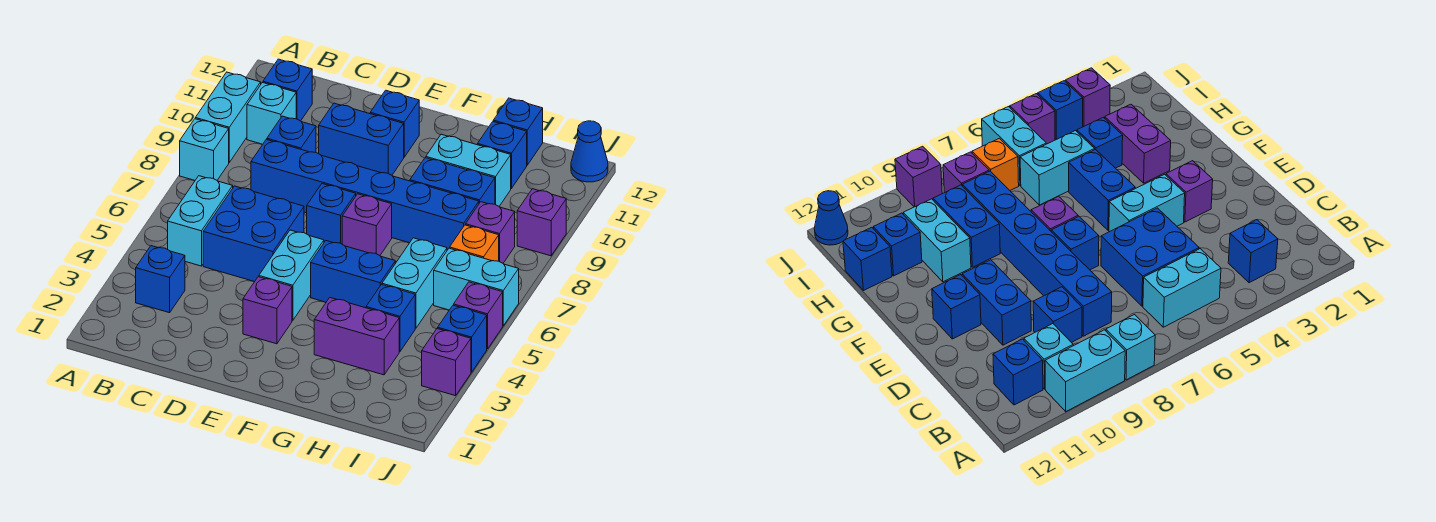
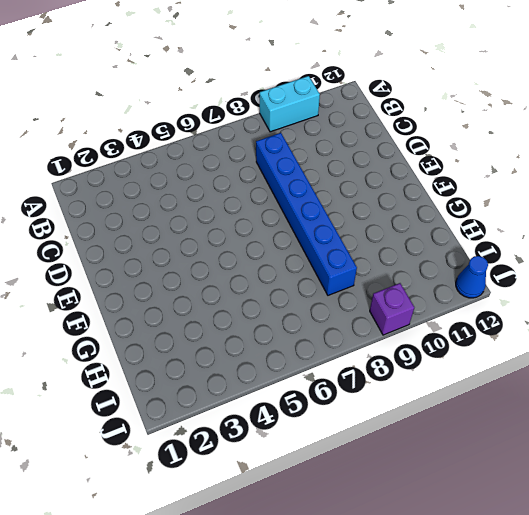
none -> cyan brick A8 level 1
none -> blue brick B3 level 1
none -> cyan brick B5:B6 level 1
none -> cyan brick B10 level 1

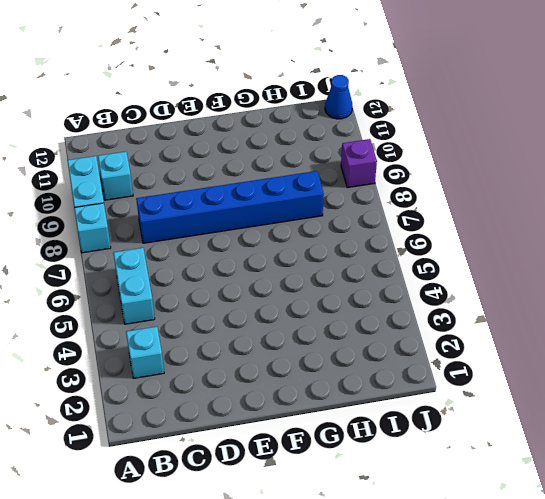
cyan brick B3 level 1 -> blue brick B3 level 1
none -> blue brick B11 level 1
none -> blue brick C5:D6 level 1
none -> blue brick C9 level 1
none -> blue brick D10:E10 level 1

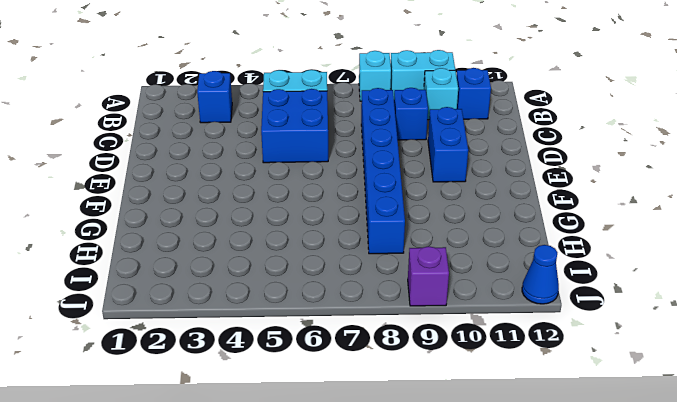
none -> purple brick E3 level 1
none -> cyan brick E4:E5 level 1
none -> blue brick E7 level 1
none -> blue brick E11 level 1

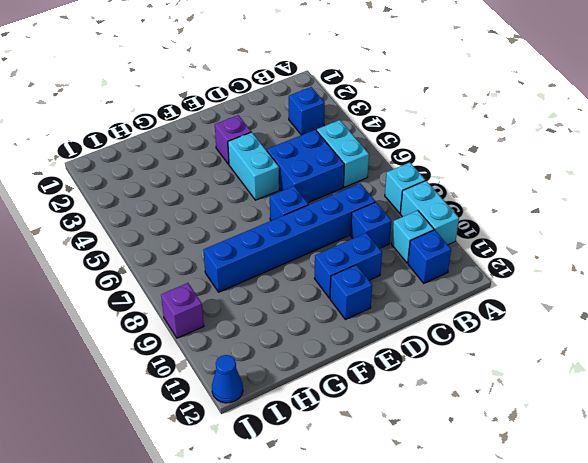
none -> blue brick F5:G5 level 1
none -> purple brick F7 level 1
none -> purple brick G3:H3 level 1
none -> blue brick G9:H9 level 1

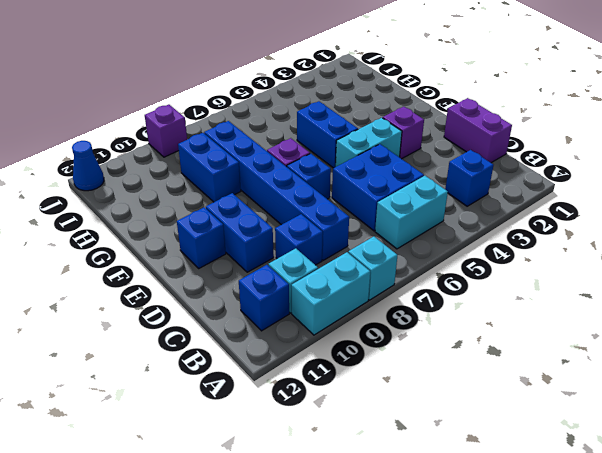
purple brick C1:D1 level 1 -> purple brick G3:H3 level 1
none -> cyan brick G10:H10 level 1
none -> blue brick H4 level 1
none -> cyan brick H5:H6 level 1
none -> blue brick H11 level 1

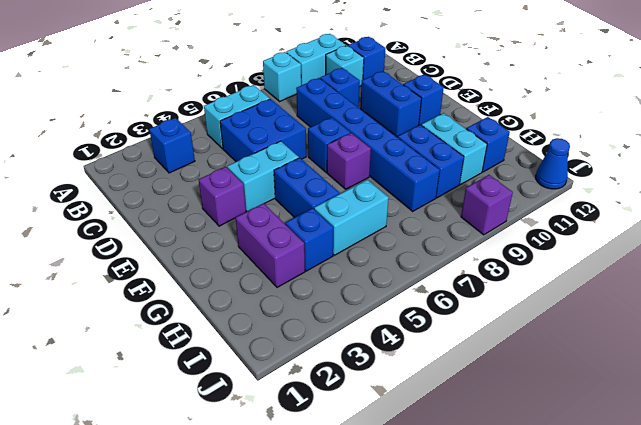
none -> blue brick H12 level 1
none -> cyan brick I6:J6 level 1
none -> orange brick I7 level 1
none -> purple brick I8 level 1

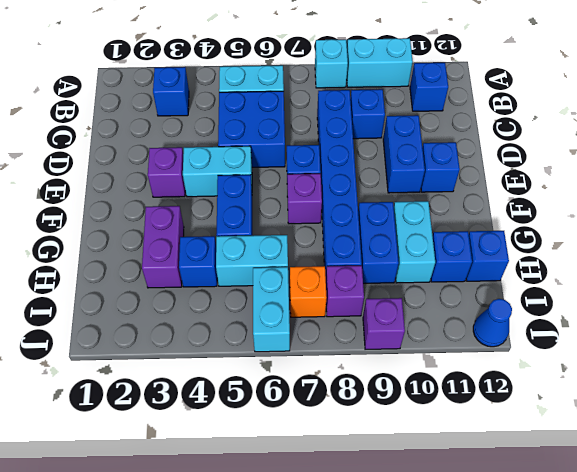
none -> cyan brick B10 level 1
none -> purple brick J3 level 1
none -> blue brick J4 level 1
none -> purple brick J5 level 1

